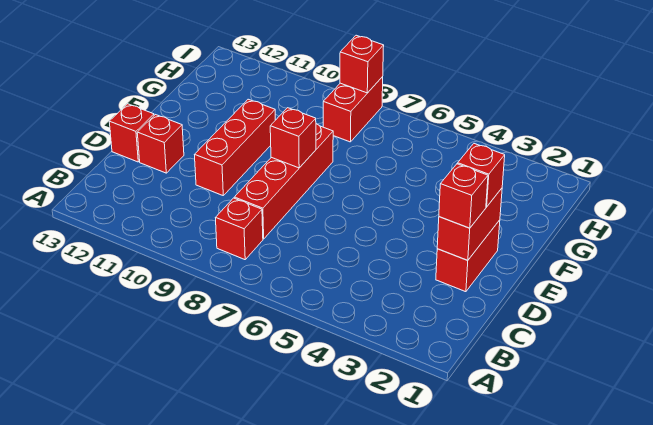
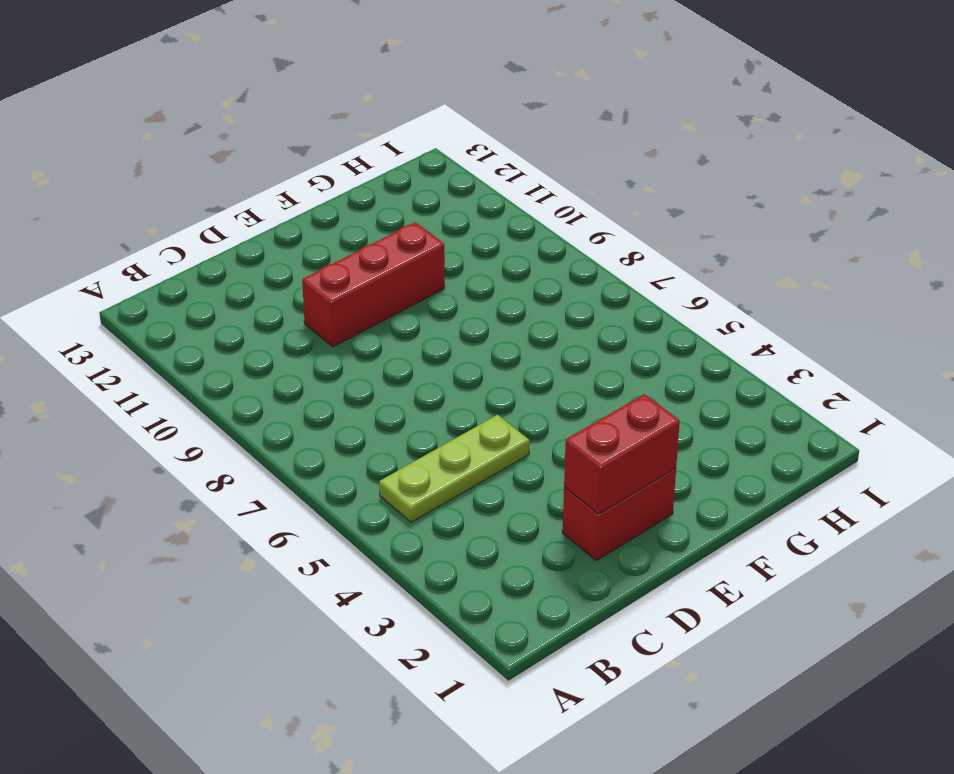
lime plate B5:D5 level 1 -> none
none -> red brick B8 level 1
none -> red brick C8:F8 level 1
none -> red brick D12 level 1

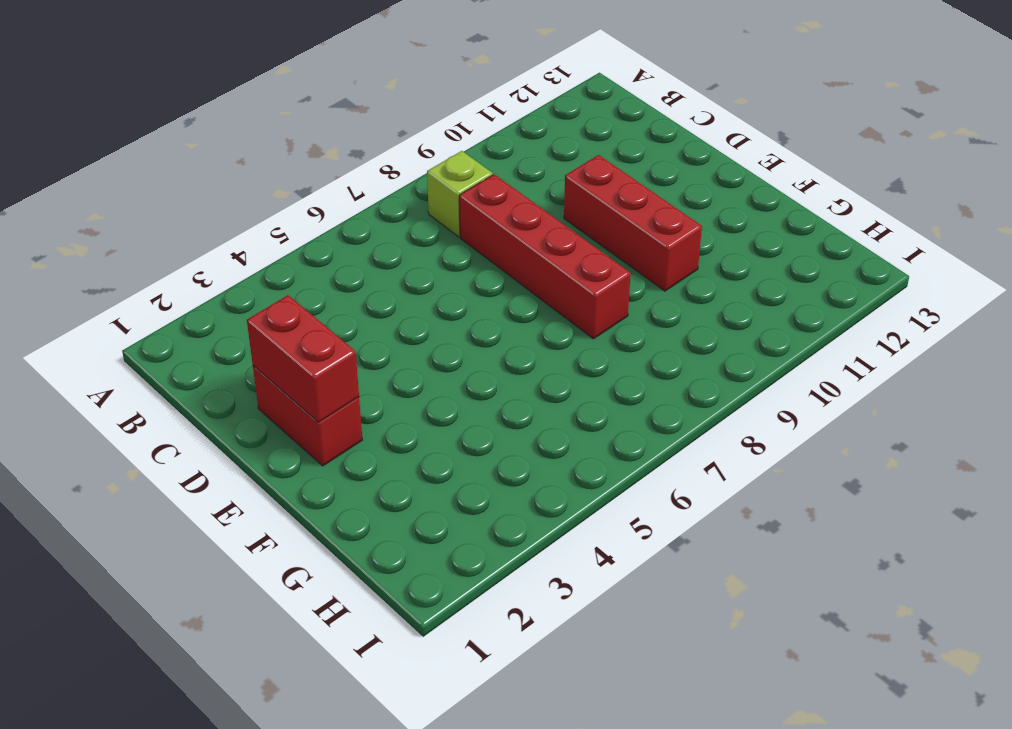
lime brick B8 level 1 -> red brick B8 level 1
none -> red brick D12 level 1
none -> red brick D13 level 1
none -> red brick H8:I8 level 1

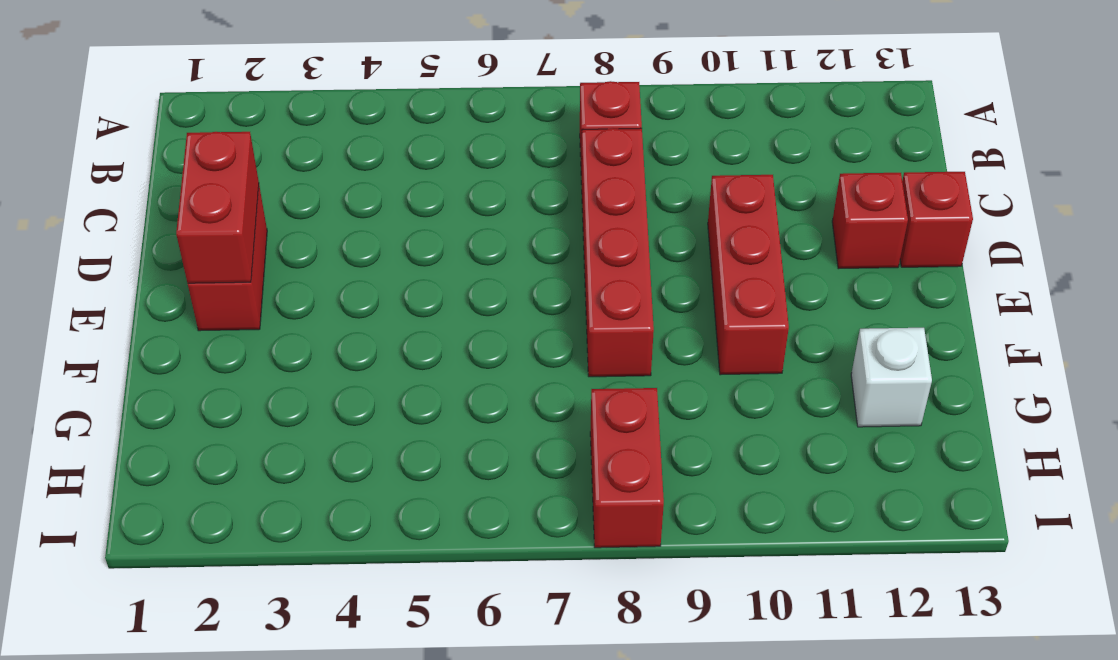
white brick G12 level 1 -> none
none -> red brick E8 level 2
none -> red brick I8 level 2
none -> red brick D2 level 3

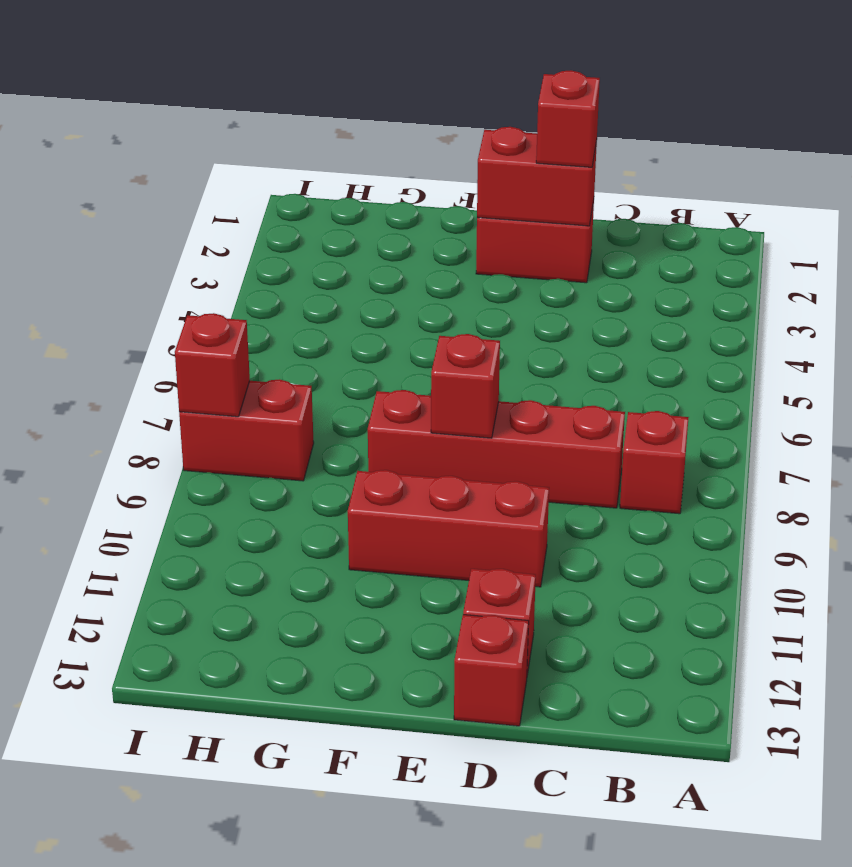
none -> red brick E2 level 3

